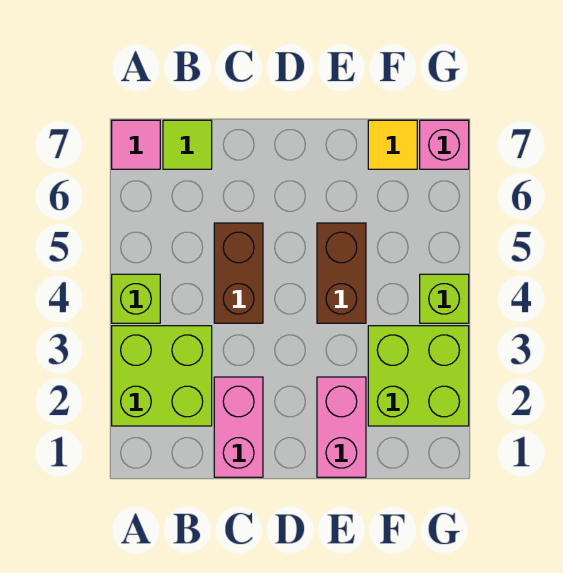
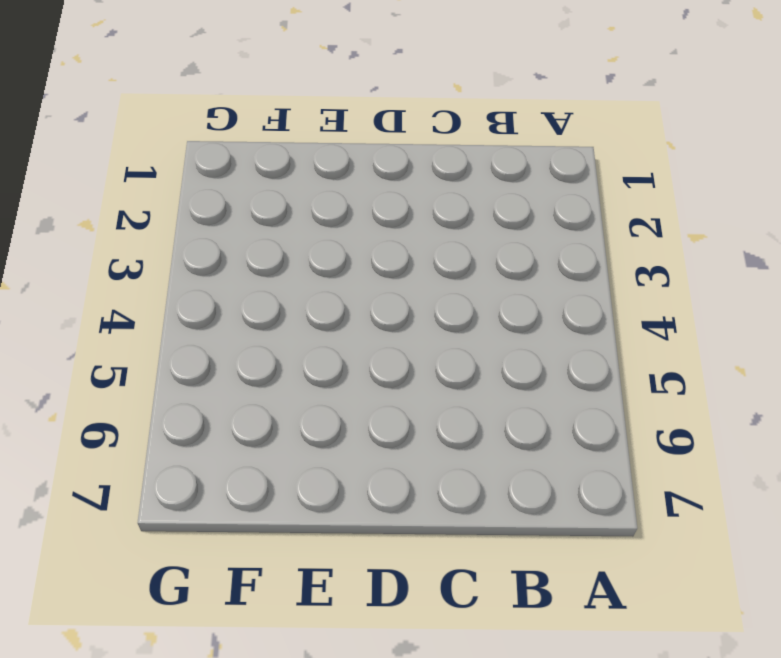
none -> lime brick A2:B3 level 1
none -> lime brick A4 level 1
none -> pink tile A7 level 1

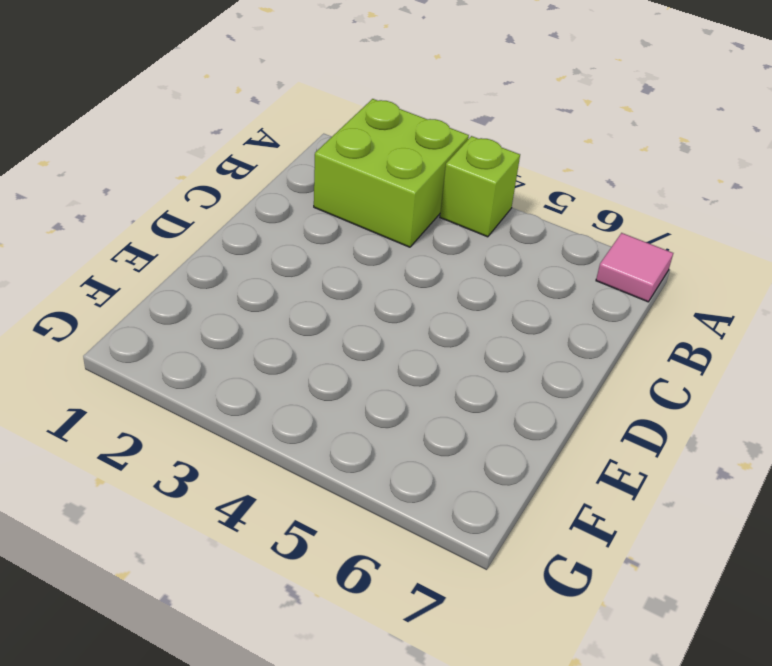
none -> lime tile B7 level 1
none -> pink brick C1:C2 level 1
none -> brown brick C4:C5 level 1

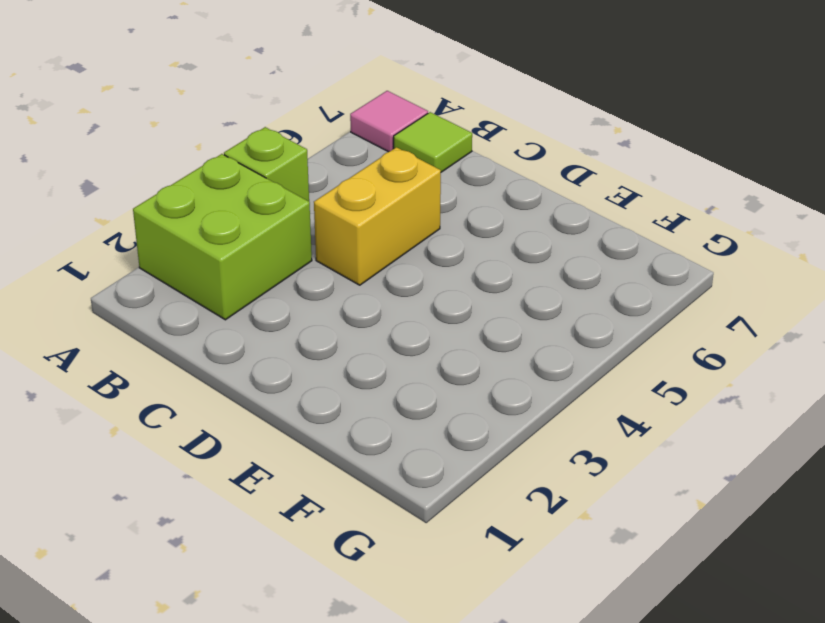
yellow brick C4:C5 level 1 -> brown brick C4:C5 level 1
none -> pink brick C1:C2 level 1
none -> pink brick E1:E2 level 1
none -> brown brick E4:E5 level 1

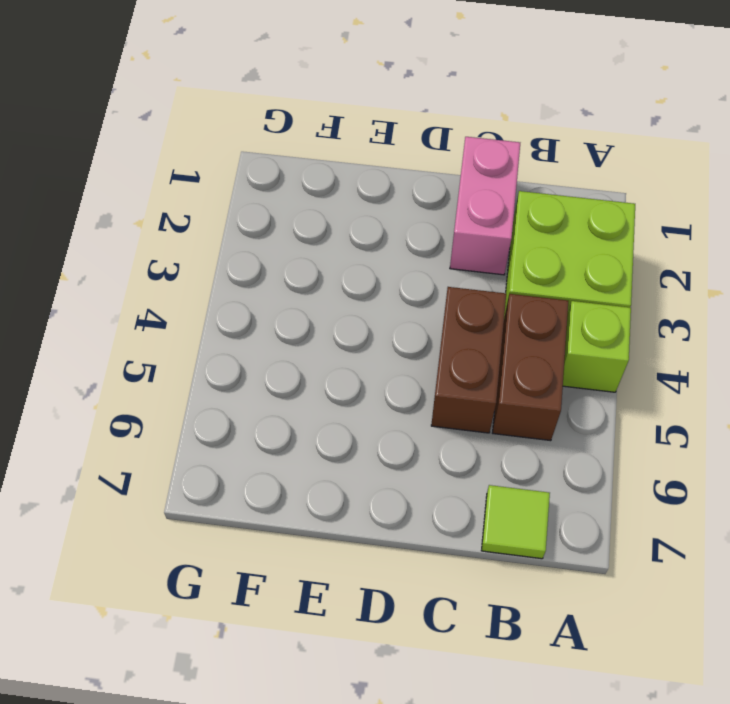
brown brick B4:B5 level 1 -> brown brick E4:E5 level 1
none -> pink tile A7 level 1
none -> pink brick E1:E2 level 1
none -> lime brick F2:G3 level 1

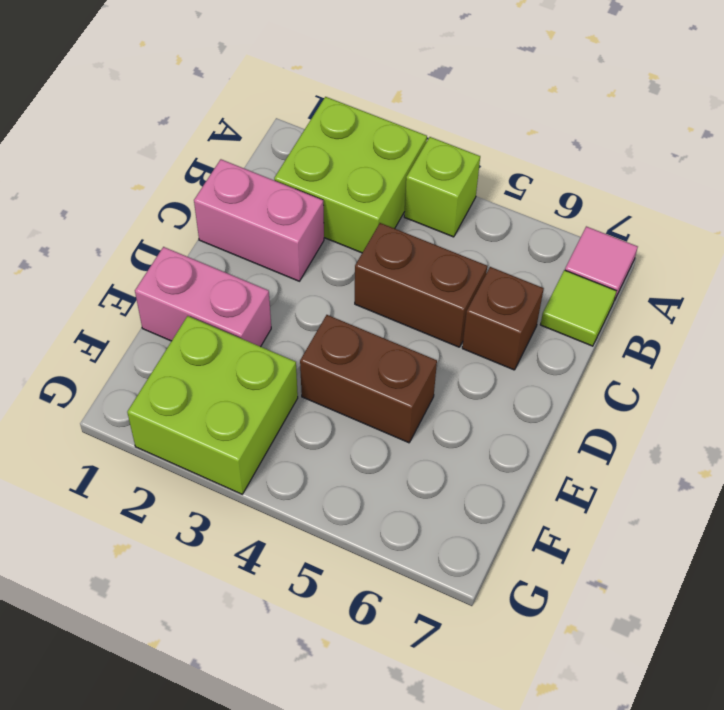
brown brick C6 level 1 -> none
none -> yellow tile F7 level 1
none -> lime brick G4 level 1
none -> pink brick G7 level 1

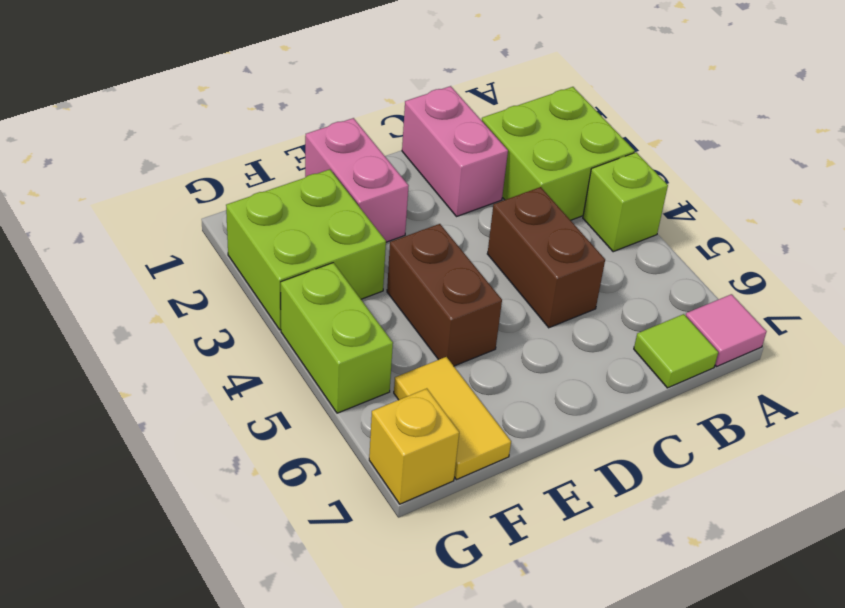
yellow tile F6:F7 level 1 -> yellow tile F7 level 1
lime brick G4:G5 level 1 -> lime brick G4 level 1
yellow brick G7 level 1 -> pink brick G7 level 1

